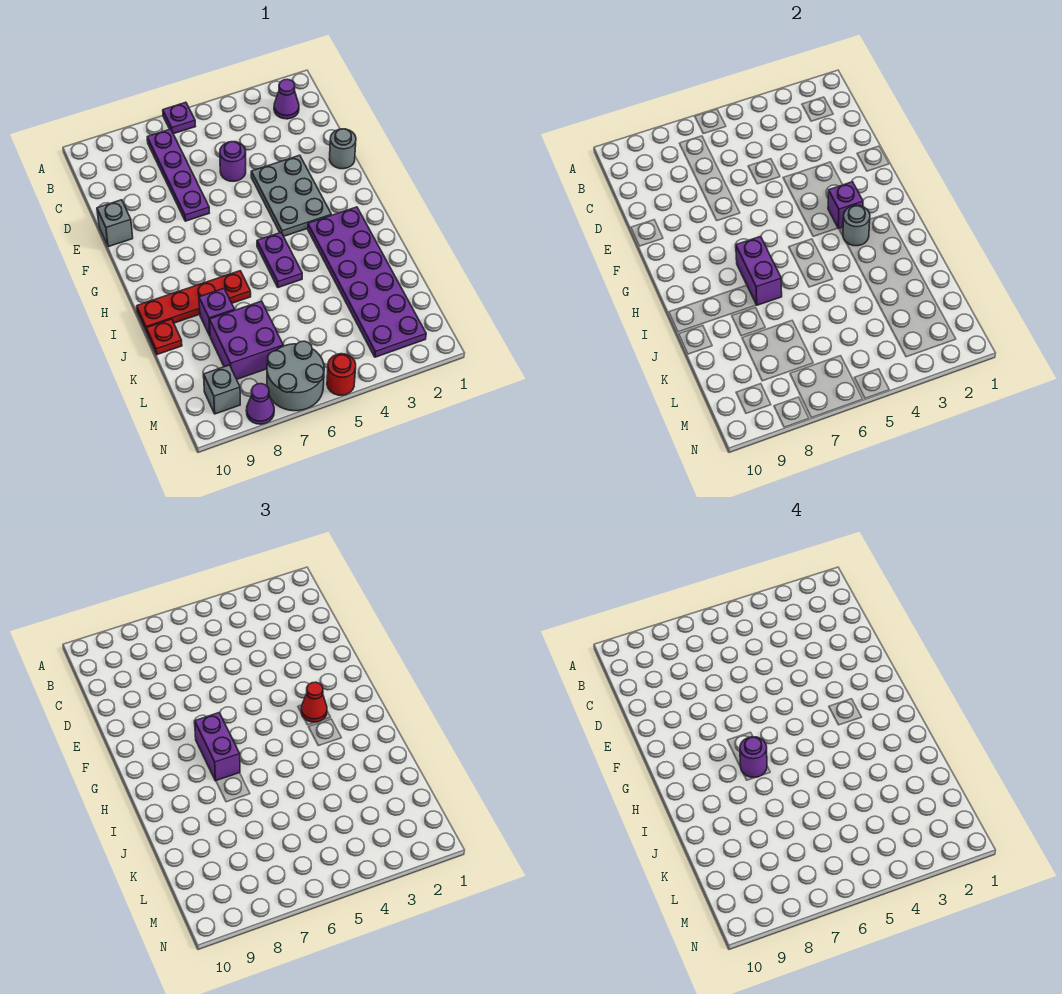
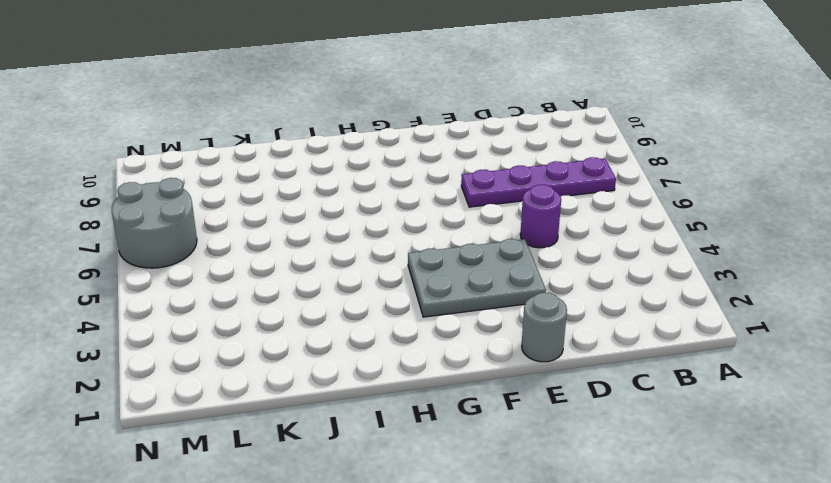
none -> purple plate A6 level 1
none -> purple cone B2 level 1
none -> grey brick E10 level 1

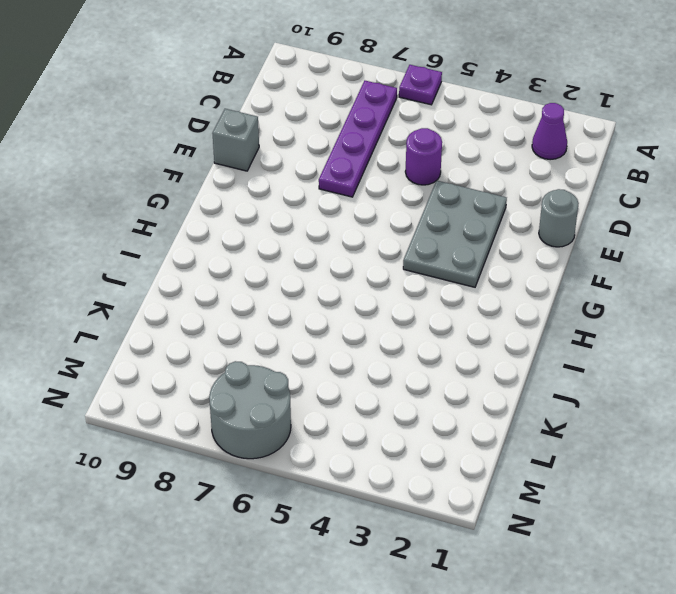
none -> purple plate H2:M3 level 1
none -> purple plate H5:I5 level 1
none -> red plate I7:I10 level 1

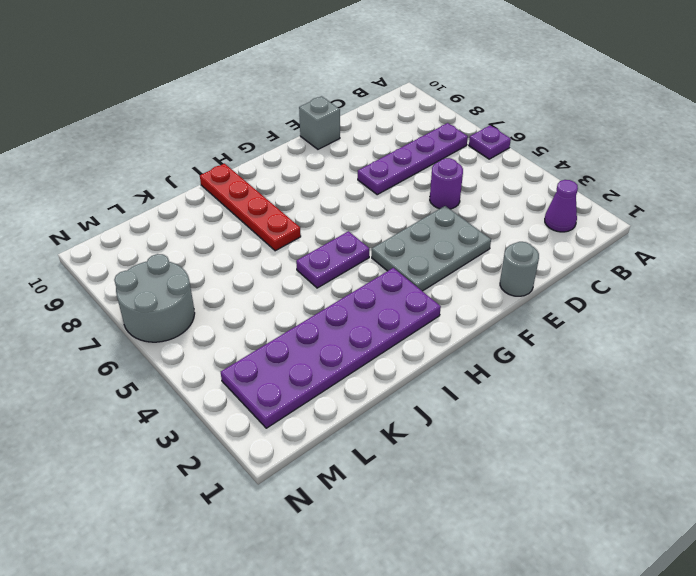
none -> purple brick J8 level 1
none -> red plate J10 level 1
none -> purple brick K7:L8 level 1

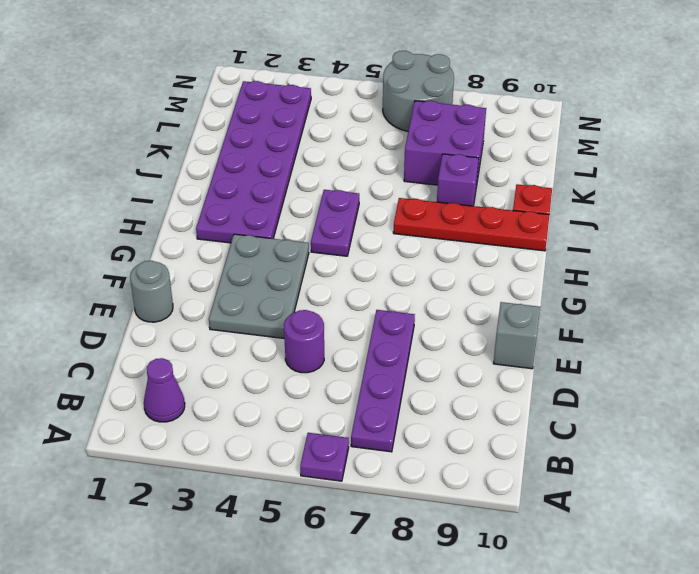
none -> grey brick M9 level 1
none -> red round brick N5 level 1
none -> purple cone N8 level 1

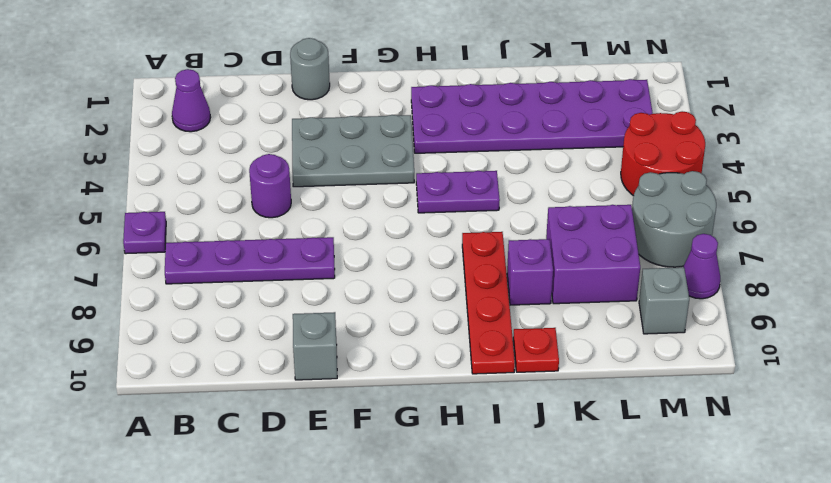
red round brick M4:N5 level 1 -> red round brick N5 level 1
none -> purple brick G3 level 2
none -> grey round brick H3 level 2
none -> purple brick H7:I7 level 2

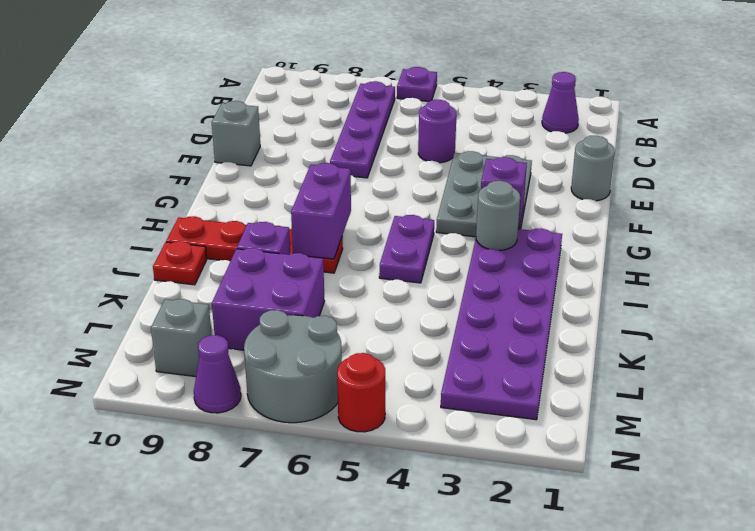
none -> red cone G3 level 3
none -> purple brick G7:H7 level 3
none -> purple round brick H7 level 4

